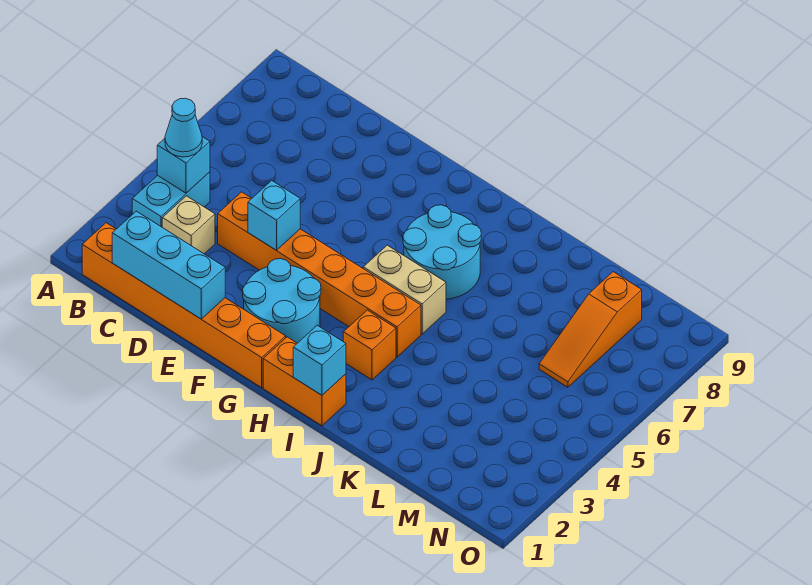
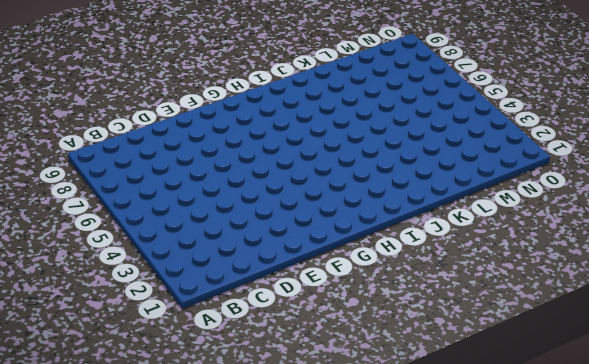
none -> orange brick B1:G1 level 1
none -> cyan brick B3:B4 level 1
none -> tan brick C3 level 1

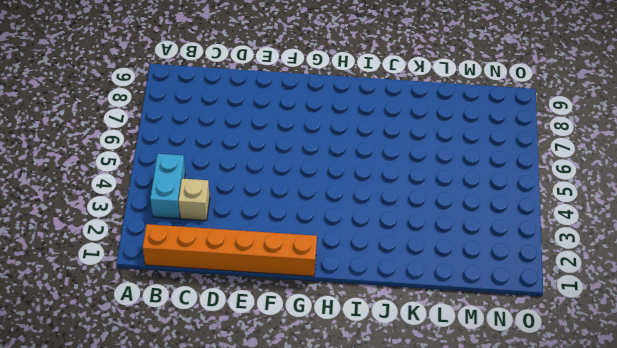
none -> orange brick D4:I4 level 1
none -> cyan round brick F2:G3 level 1
none -> orange brick H1:I1 level 1

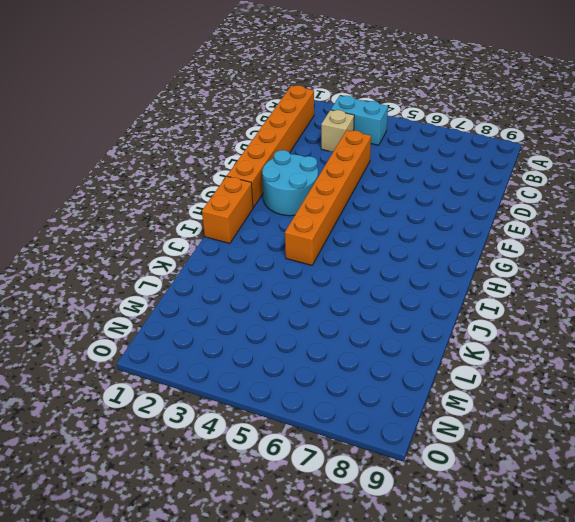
none -> tan brick H5:I5 level 1
none -> cyan round brick H6:I7 level 1
none -> orange brick I3 level 1

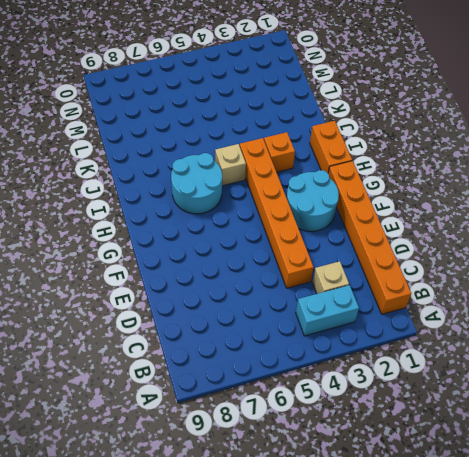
tan brick I5 level 1 -> tan brick H5:I5 level 1
none -> orange slope M6:M8 level 1 top 8
none -> cyan brick B4 level 2
none -> cyan brick C1:E1 level 2

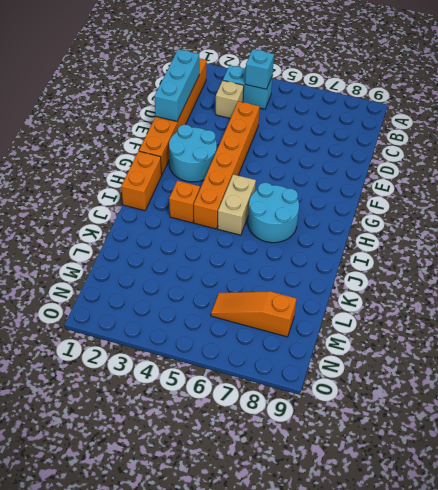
none -> cyan brick E4 level 2
none -> cyan brick I1 level 2
none -> cyan cone B4 level 3

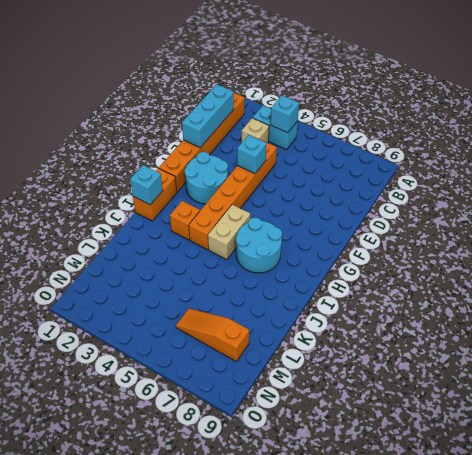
none -> cyan cone B4 level 3

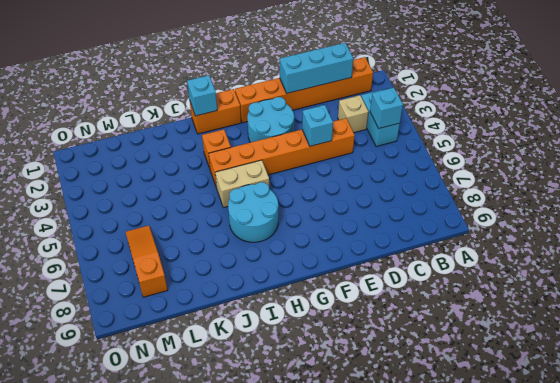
none -> cyan cone B4 level 3

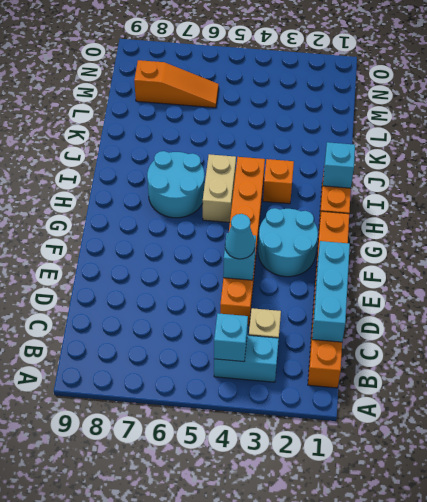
cyan cone E4 level 3 -> cyan cone B4 level 3

